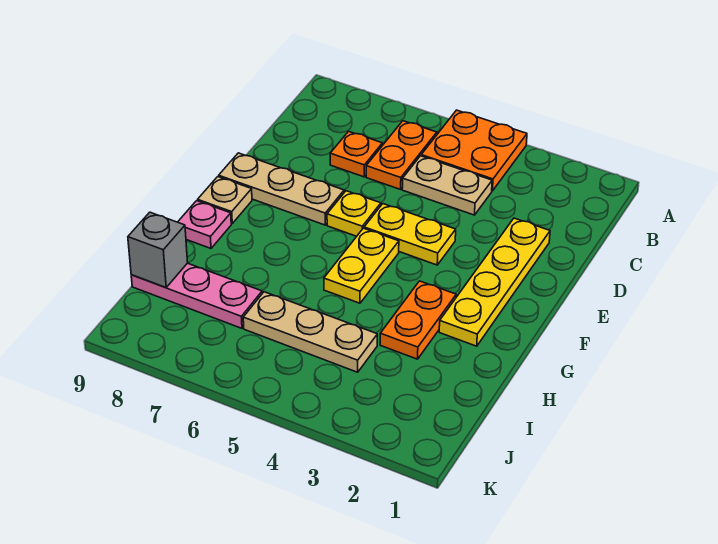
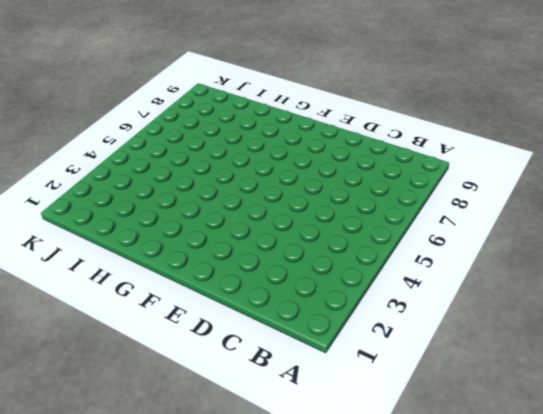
none -> orange plate A4:B5 level 1
none -> orange plate B6:C6 level 1
none -> tan plate C4:C5 level 1

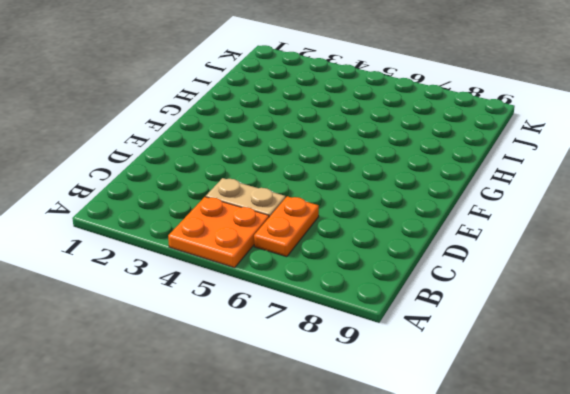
none -> orange plate C7 level 1
none -> yellow plate D2:G2 level 1
none -> yellow plate E4:E5 level 1

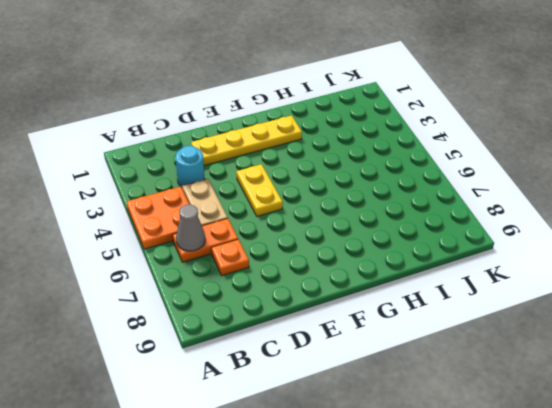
grey cone B6 level 2 -> none
cyan round brick C3 level 1 -> none
none -> yellow plate E6 level 1
none -> tan plate E7:E9 level 1
none -> yellow plate F5:G5 level 1

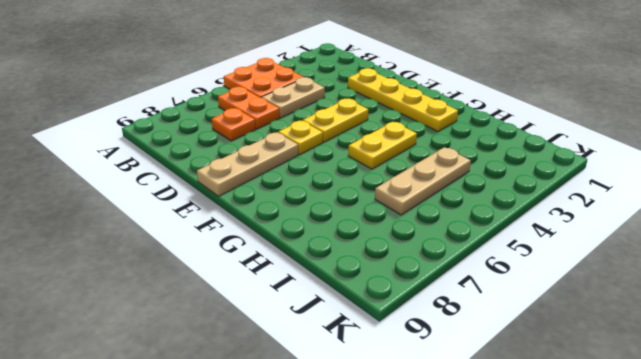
yellow plate G4:G5 level 1 -> yellow plate F5:G5 level 1
none -> tan plate F9 level 1
none -> orange plate G3:H3 level 1
none -> pink plate G9 level 1

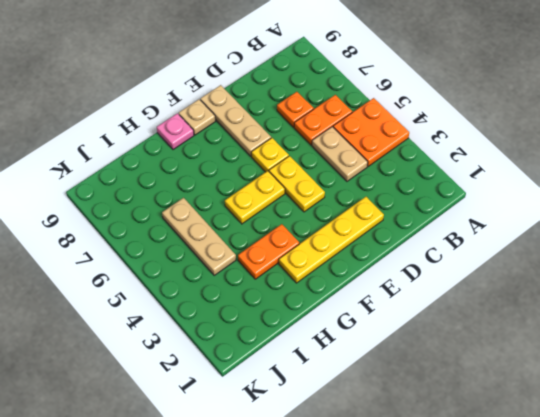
none -> pink plate I7:I9 level 1
none -> grey brick I9 level 2

